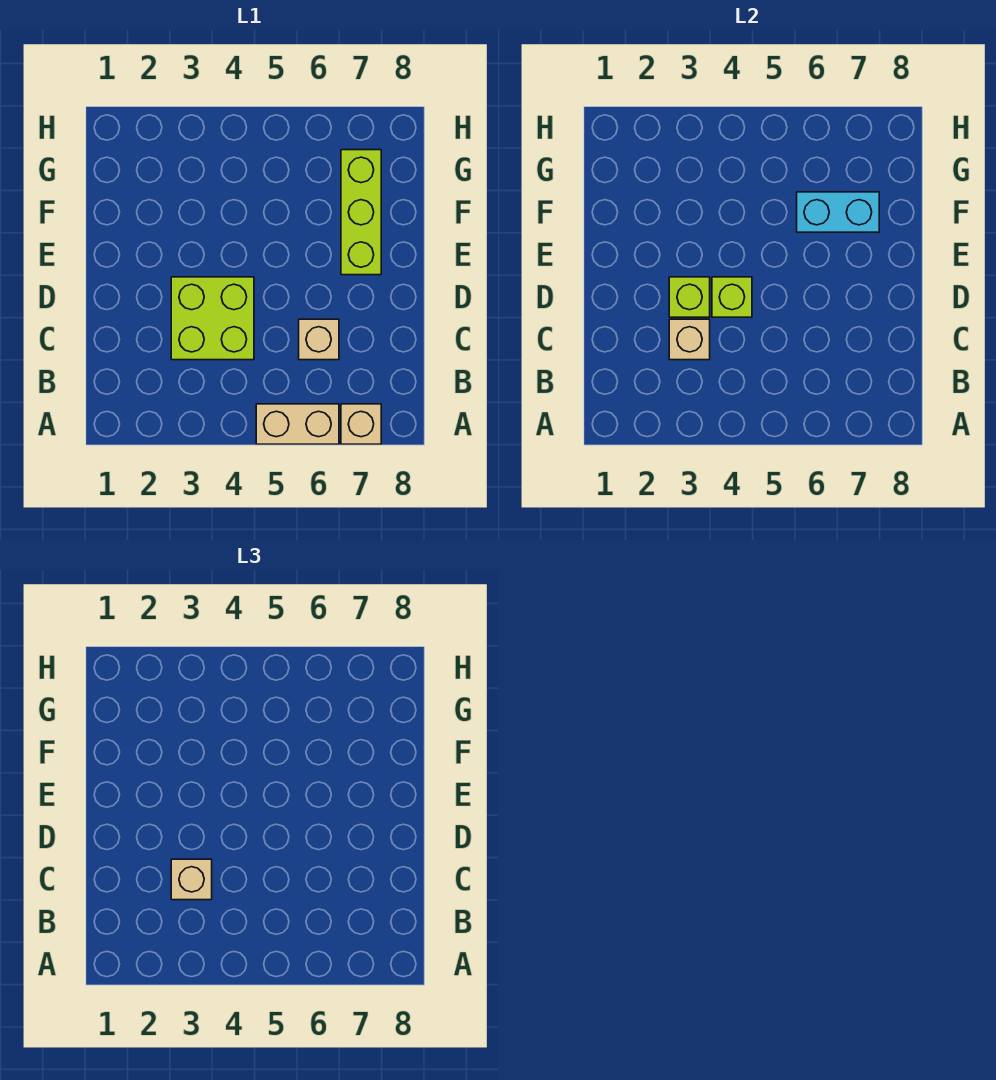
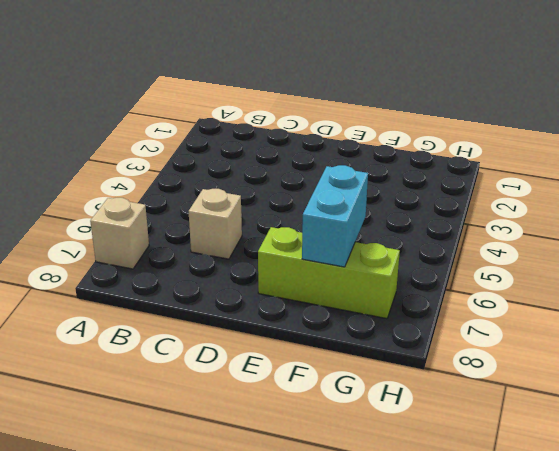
none -> tan brick A5:A6 level 1
none -> lime brick C3:D4 level 1

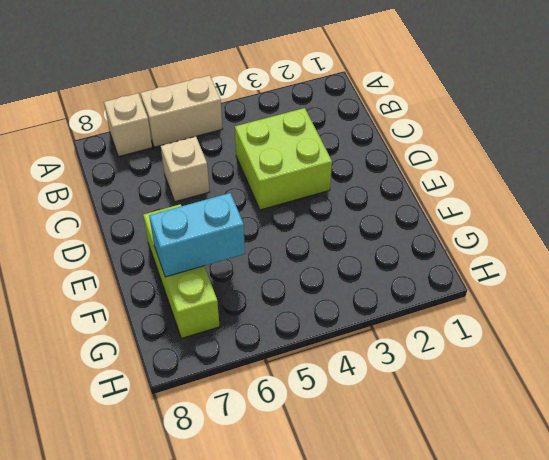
none -> tan brick C3 level 2
none -> lime brick D3 level 2

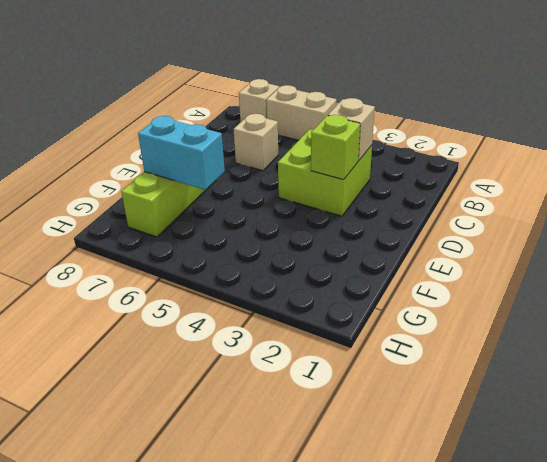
none -> lime brick D4 level 2
none -> tan brick C3 level 3

